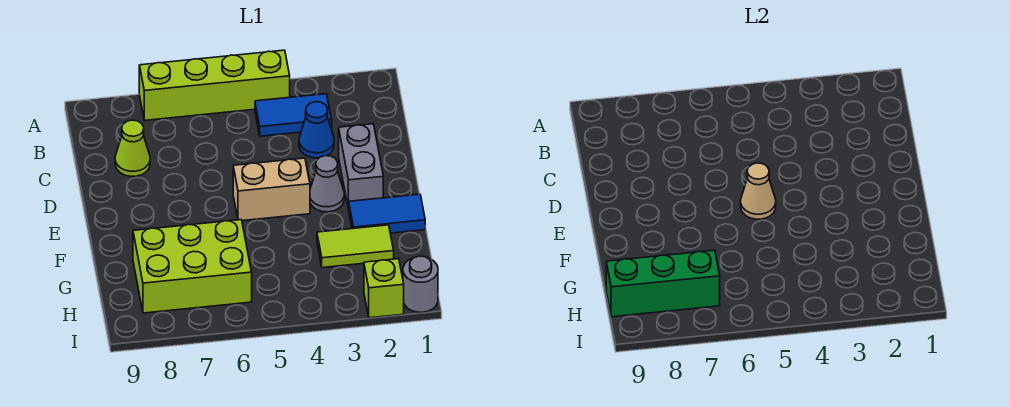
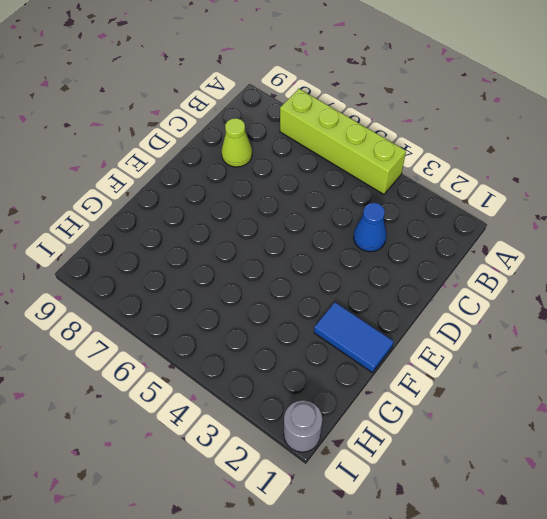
none -> blue tile B3:B4 level 1
none -> grey brick D2:E2 level 1
none -> grey cone E3 level 1

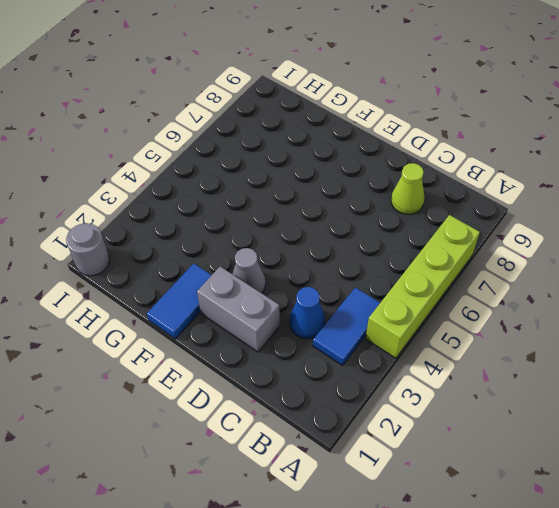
none -> tan brick E4:E5 level 1
none -> lime tile G2:G3 level 1
none -> lime brick G6:H8 level 1

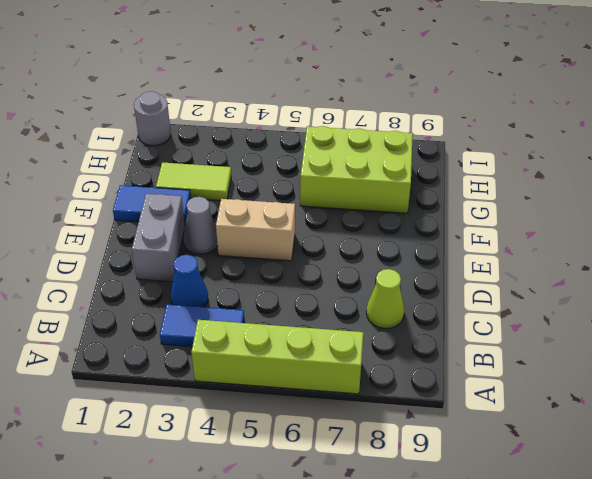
none -> lime brick I2 level 1
none -> tan cone E5 level 2
none -> green brick H7:H9 level 2

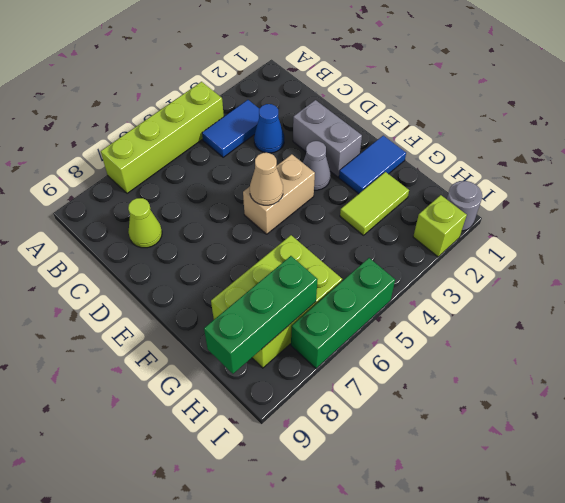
green brick I5:I7 level 1 -> none

